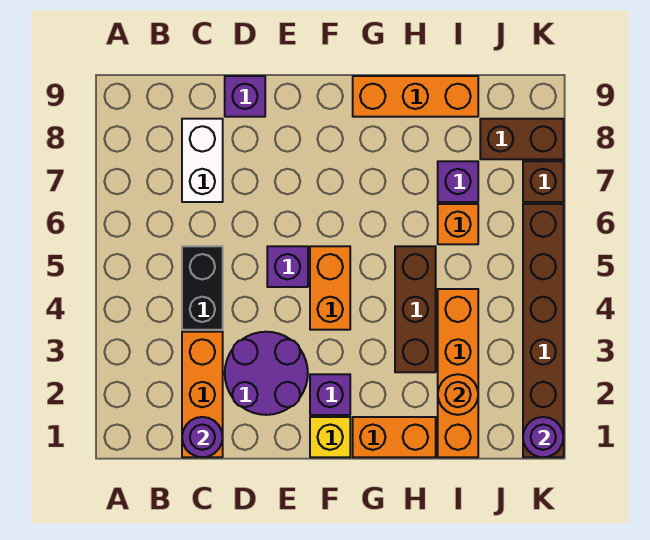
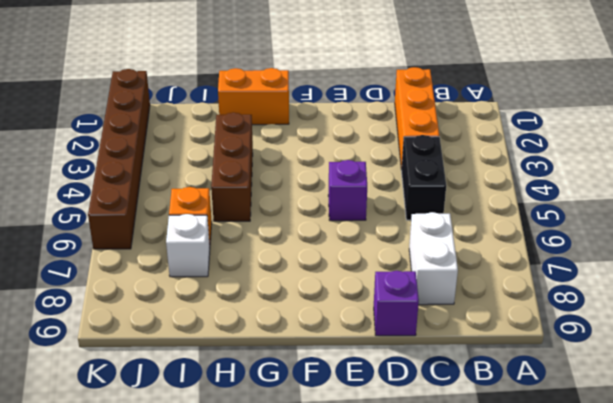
white brick I7 level 1 -> purple brick I7 level 1
none -> purple round brick D2:E3 level 1
none -> yellow brick F1 level 1
none -> purple brick F2 level 1

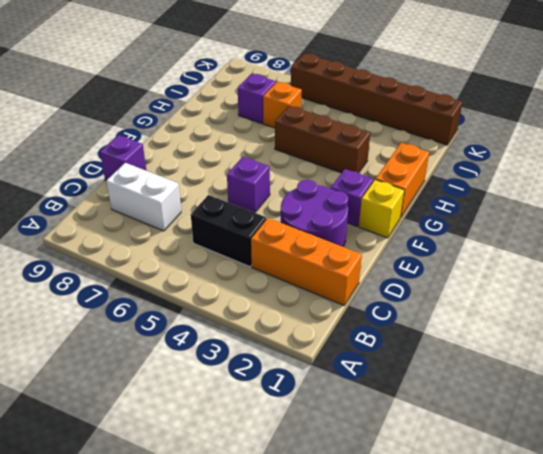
none -> orange brick F4:F5 level 1
none -> orange brick G9:I9 level 1
none -> orange brick I1:I4 level 1

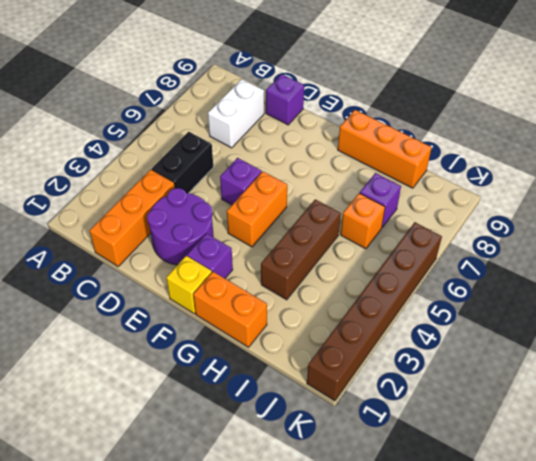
none -> orange brick I1:I4 level 1
none -> brown brick J8:K8 level 1
none -> brown brick K7 level 1

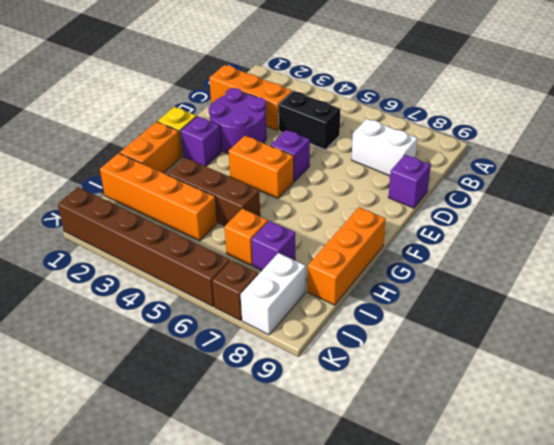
white brick J8:K8 level 1 -> brown brick J8:K8 level 1
none -> purple round brick C1 level 2
none -> orange round brick I2 level 2
none -> purple round brick K1 level 2

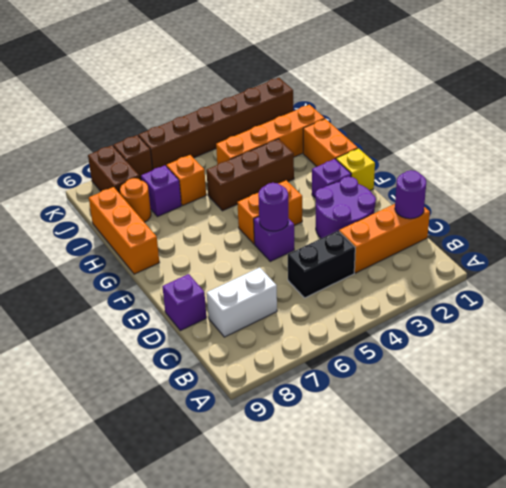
purple round brick E5 level 2 -> purple round brick K1 level 2
orange round brick I8 level 1 -> orange round brick I2 level 2

